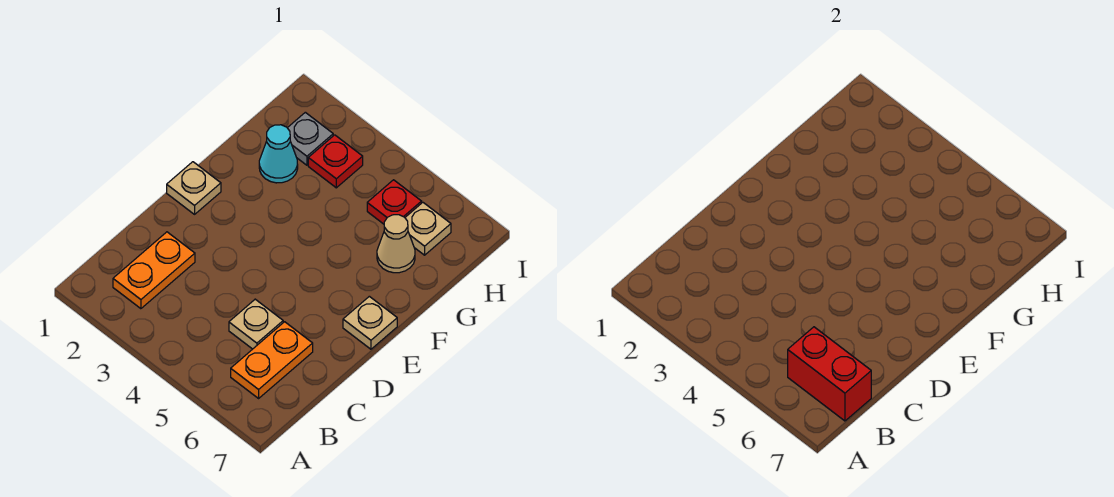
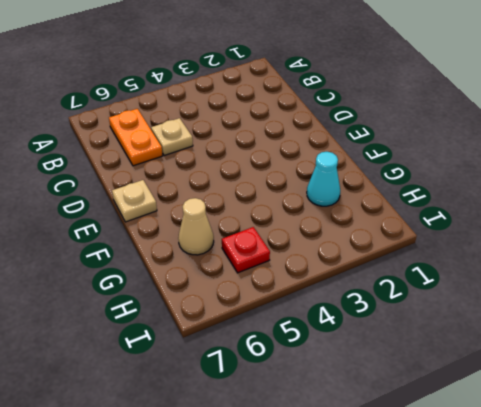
none -> orange plate B2:C2 level 1
none -> tan plate E1 level 1
none -> grey plate H2 level 1

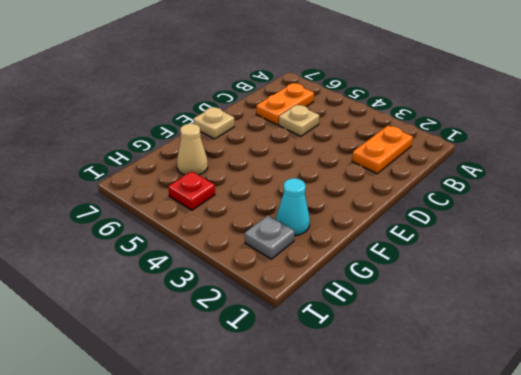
none -> tan plate E1 level 1
none -> red plate H3 level 1
none -> tan plate H6 level 1

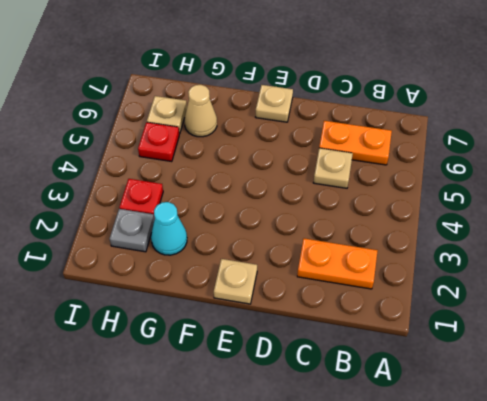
none -> red brick B6:B7 level 2

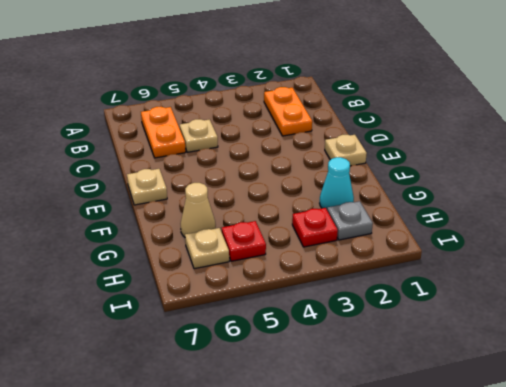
none -> red brick B6:B7 level 2

